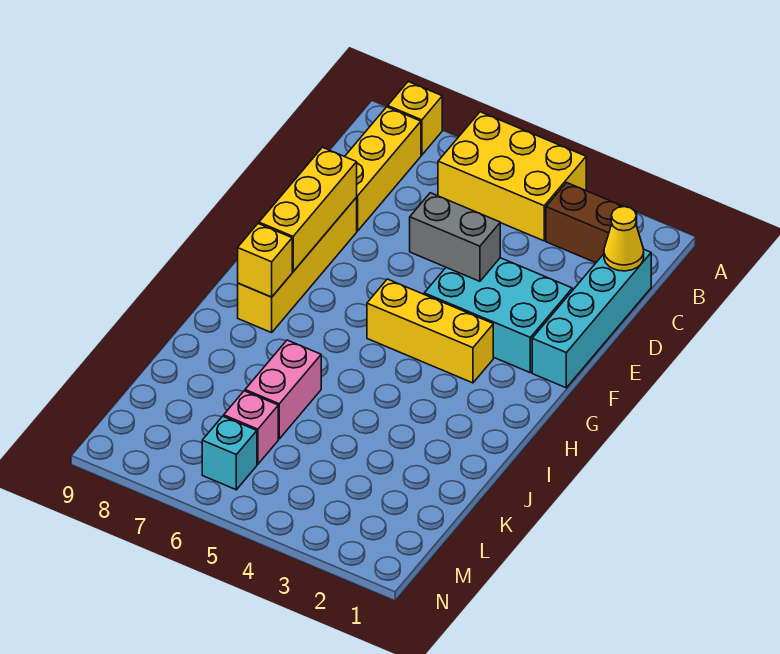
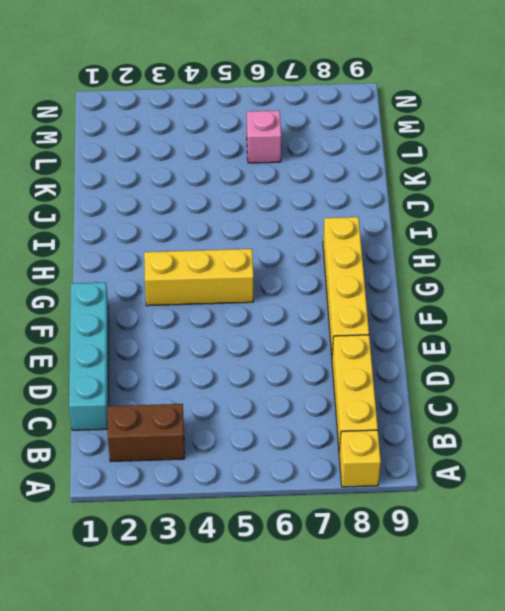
none -> yellow brick A4:B6 level 1
none -> cyan brick E2:F4 level 1
none -> pink brick J6:K6 level 1

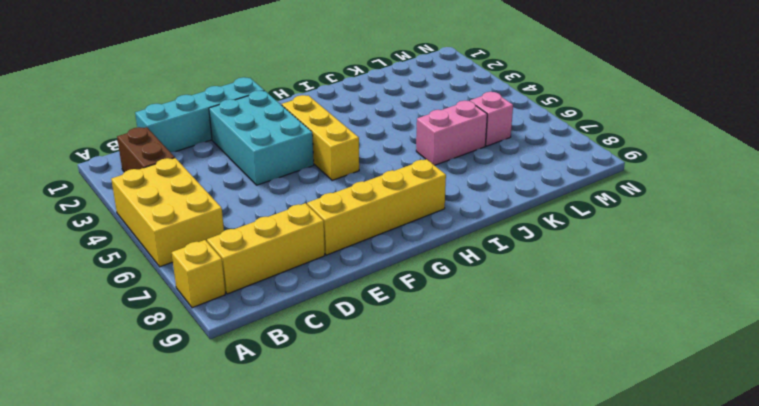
none -> cyan brick M6 level 1
none -> yellow cone C1 level 2
none -> grey brick E4:E5 level 2

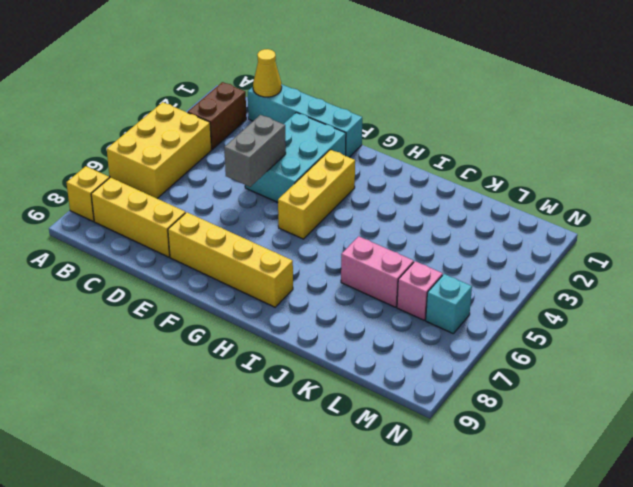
none -> yellow brick E8:G8 level 2
none -> yellow brick H8 level 2

